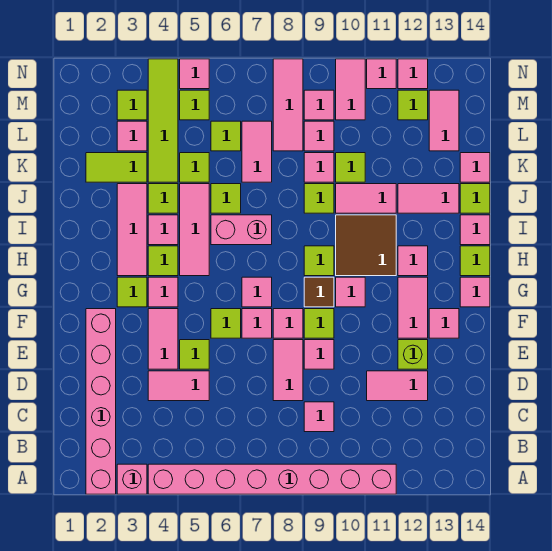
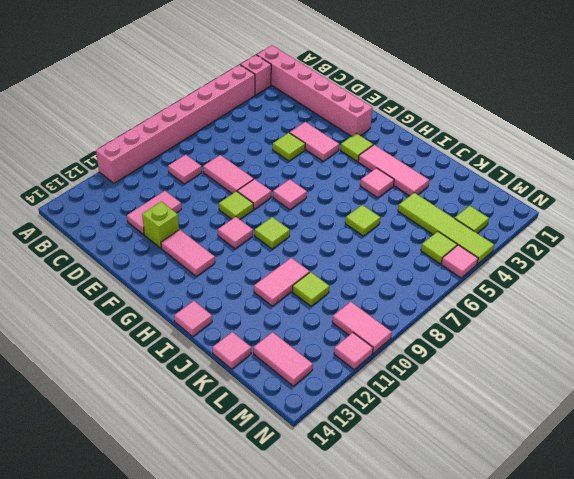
none -> pink tile D4:D5 level 1
none -> pink tile E9 level 1
none -> lime tile F6 level 1
none -> pink tile F7 level 1

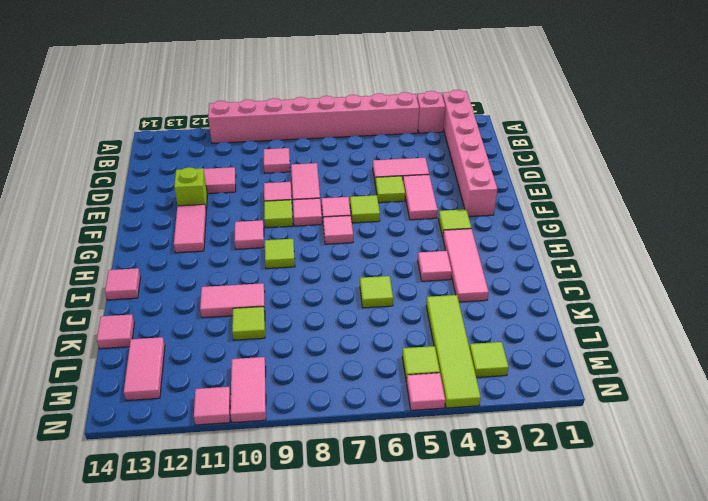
none -> pink tile F13 level 1
none -> pink tile G4 level 1
none -> brown tile G9 level 1
none -> pink tile G14 level 1

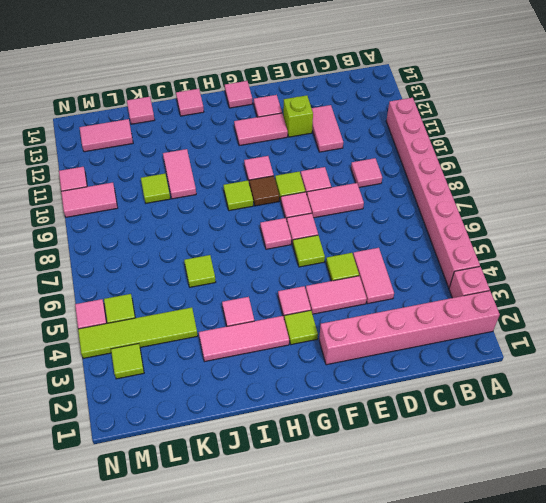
none -> lime tile H4 level 1
none -> pink tile H5:J5 level 1
none -> brown tile H10:I11 level 1
none -> pink tile H12 level 1

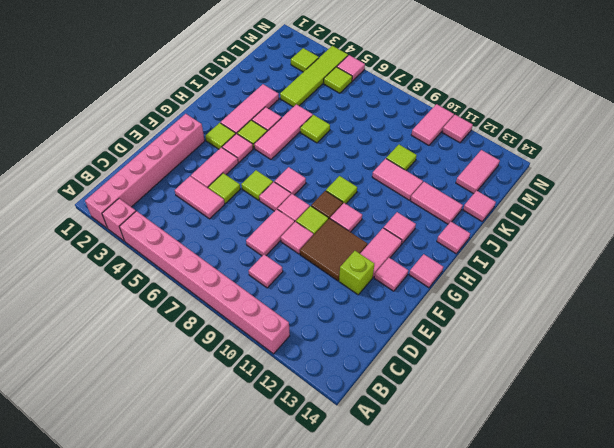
brown tile E10:F11 level 1 -> brown tile H10:I11 level 1
none -> pink tile D11:D12 level 1
none -> lime tile H14 level 1
none -> pink brick I6:I7 level 1
none -> lime tile J4 level 1

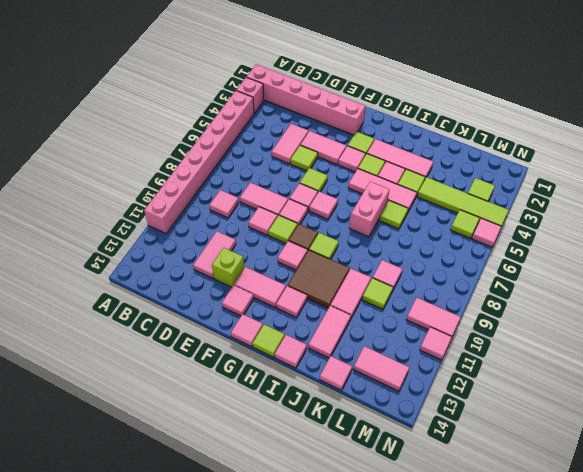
none -> lime tile J9 level 1
none -> lime tile J14 level 1
none -> lime tile K2:K3 level 1
none -> lime tile K5 level 1

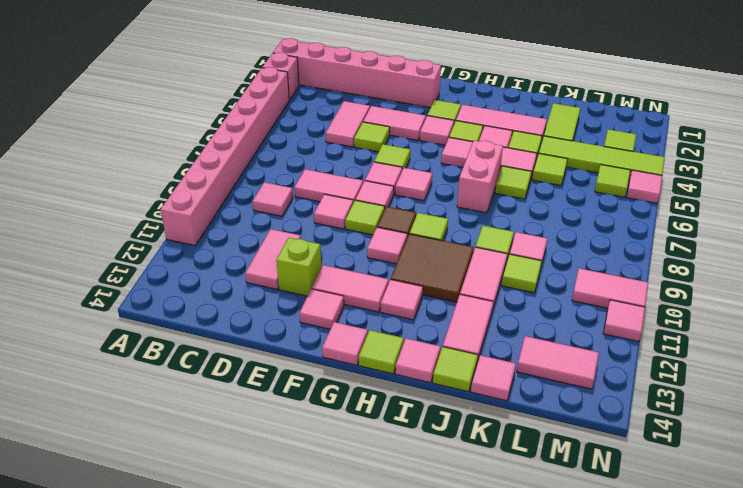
none -> pink tile K7:L7 level 1
none -> pink tile L3 level 1
none -> lime tile L6 level 1
none -> pink tile L8:N8 level 1

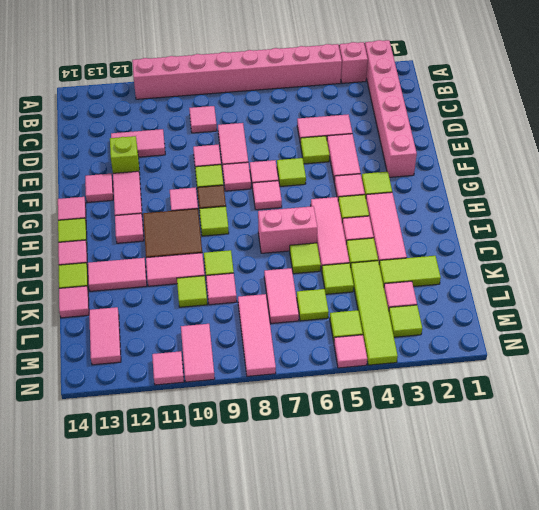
none -> pink tile L9 level 1
none -> pink tile M9 level 1
none -> lime tile M12 level 1
none -> pink tile N12 level 1

